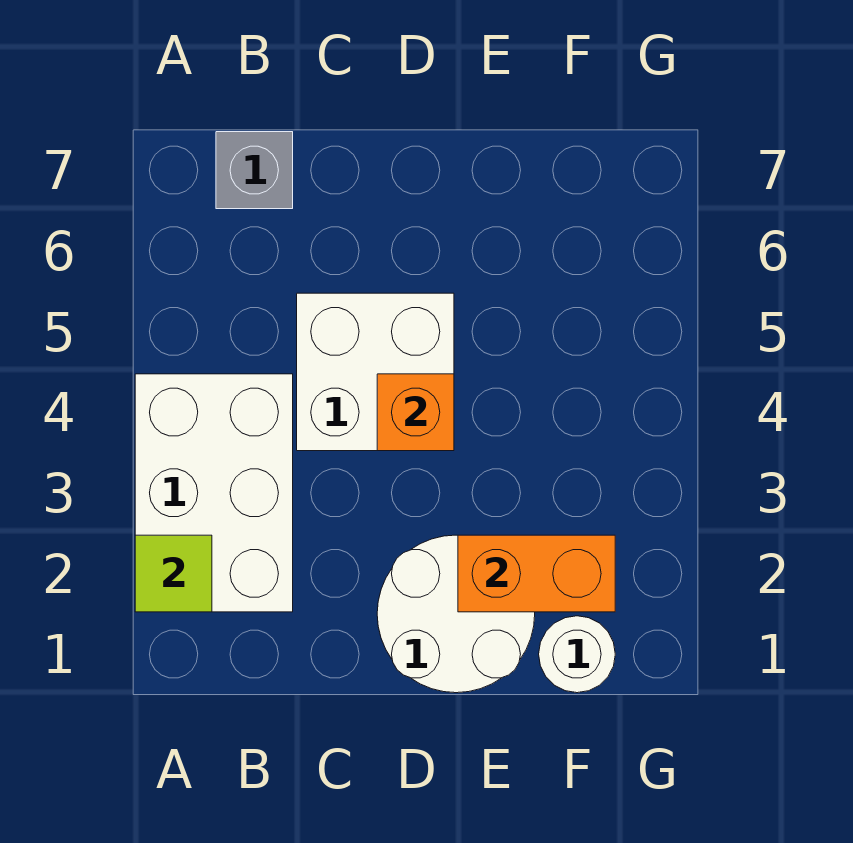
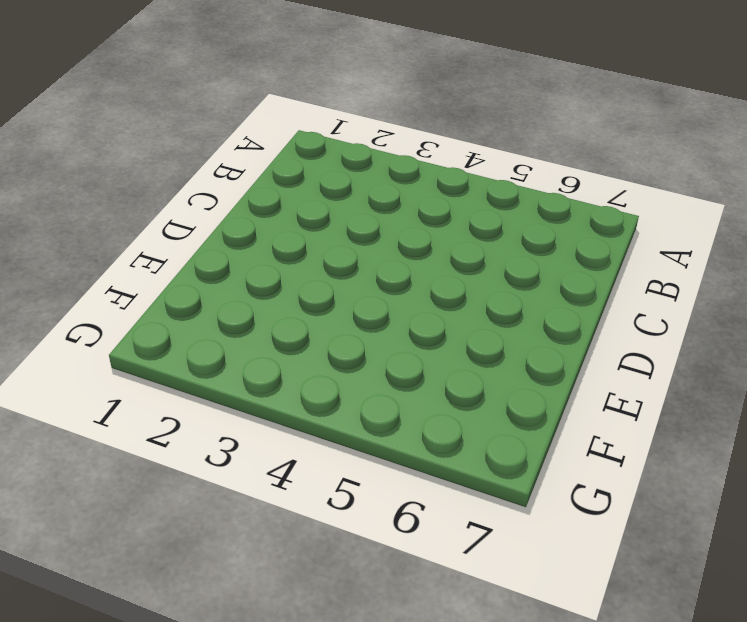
none -> white brick A2:B4 level 1
none -> grey brick B7 level 1

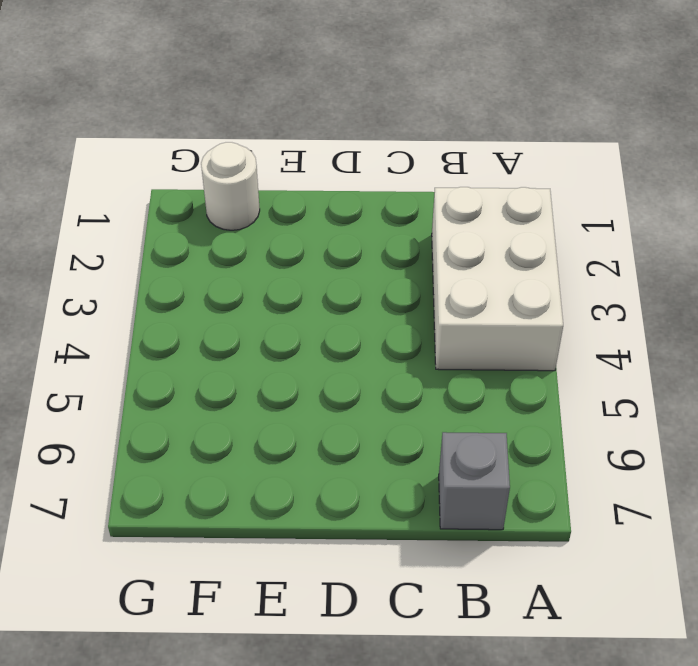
none -> white brick C4:D5 level 1
none -> white round brick D1:E2 level 1

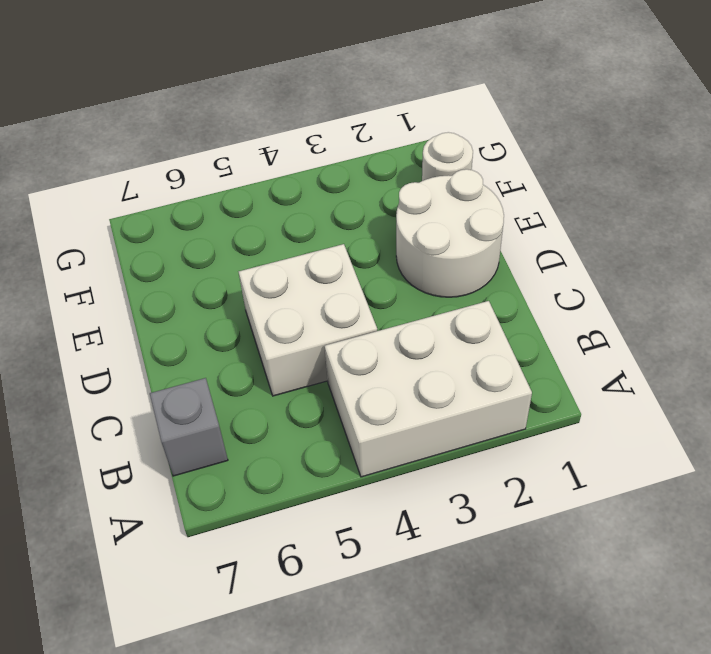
none -> lime tile A2 level 2
none -> orange brick D4 level 2

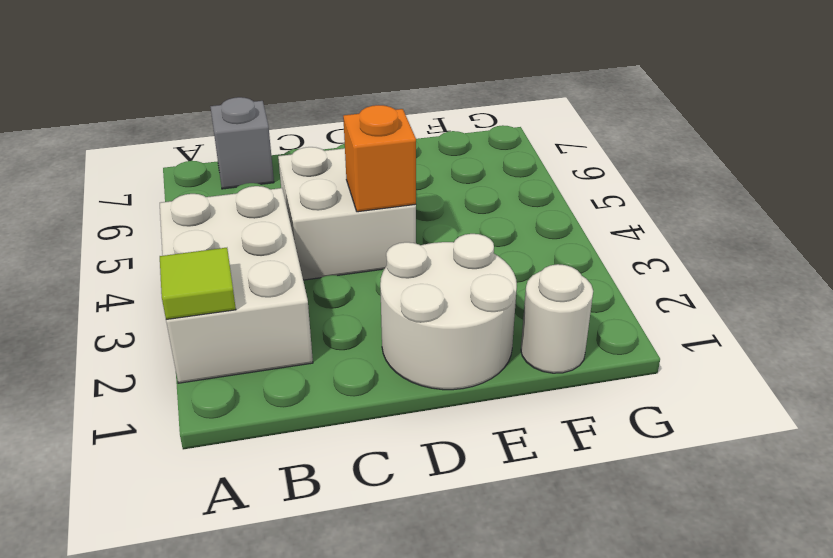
none -> orange brick E2:F2 level 2

